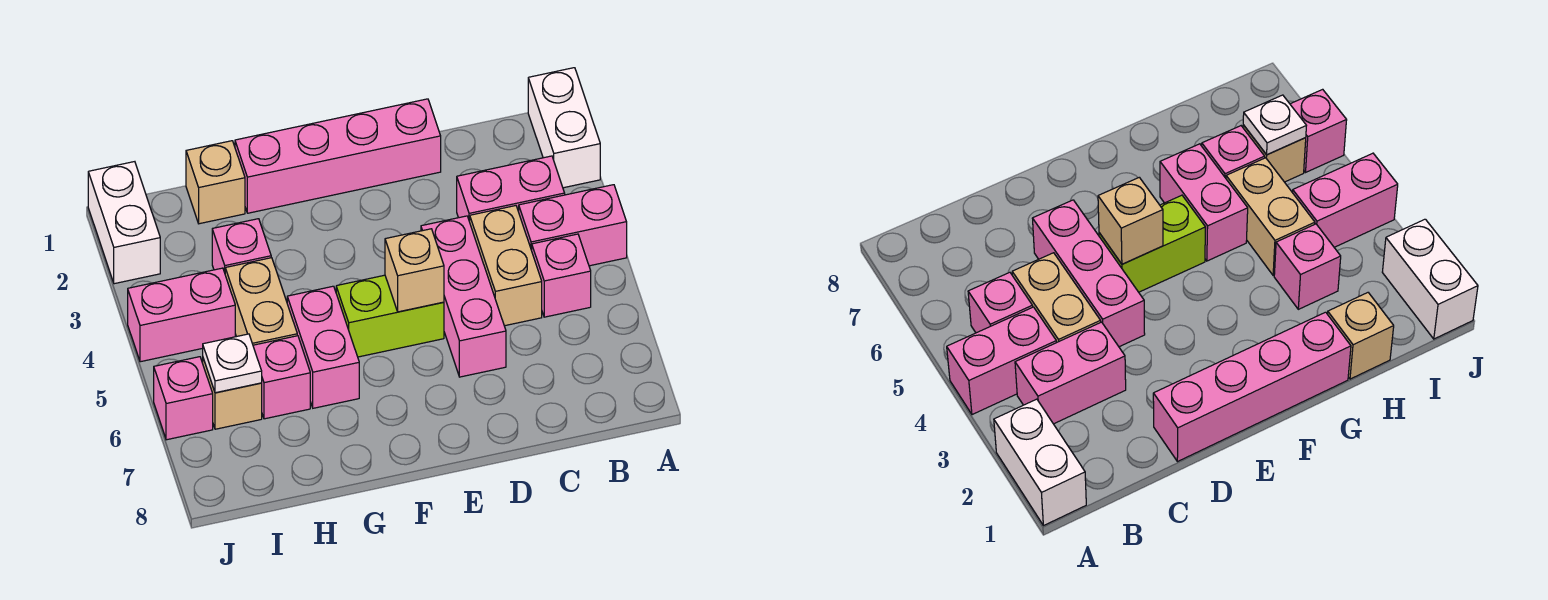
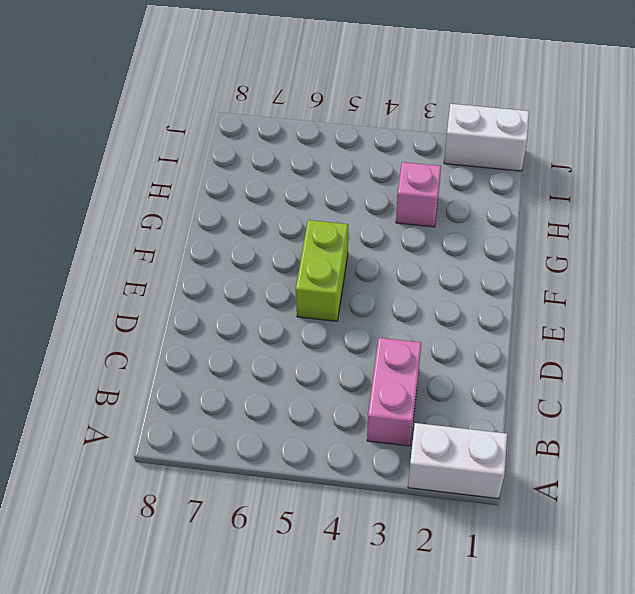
none -> pink brick A4:B4 level 1
none -> pink brick B5 level 1
none -> tan brick C4:C5 level 1

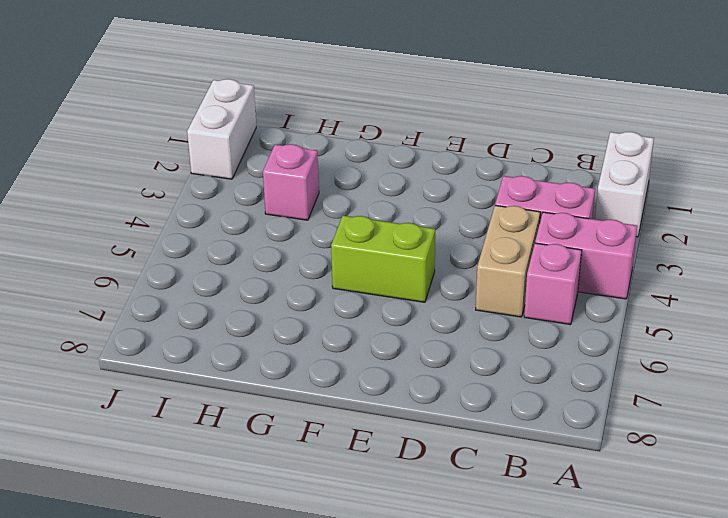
none -> pink brick D1:G1 level 1
none -> pink brick D4:D6 level 1
none -> pink brick G5:G6 level 1

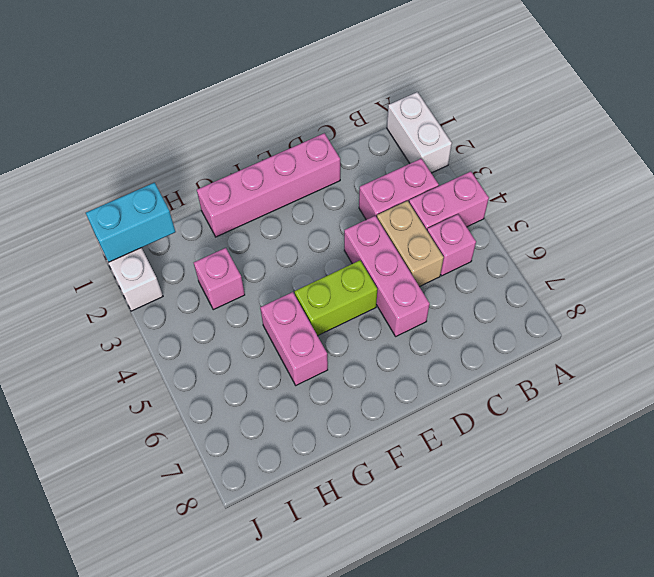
cyan brick I1:J1 level 2 -> none
none -> tan brick H1 level 1
none -> tan brick H4:H5 level 1
none -> pink brick H6 level 1

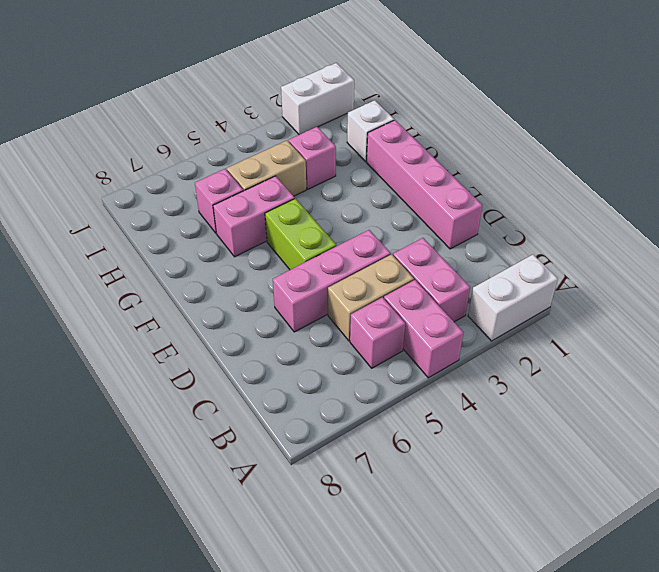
white brick H1 level 1 -> tan brick H1 level 1
none -> pink brick I4:J4 level 1
none -> tan brick I6 level 1
none -> pink brick J6 level 1

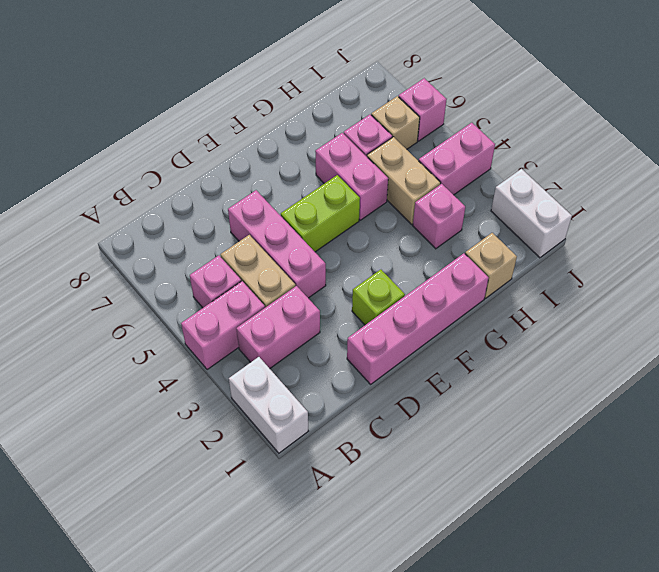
lime brick E2 level 1 -> none
none -> tan brick E5 level 2
none -> white plate I6 level 2

